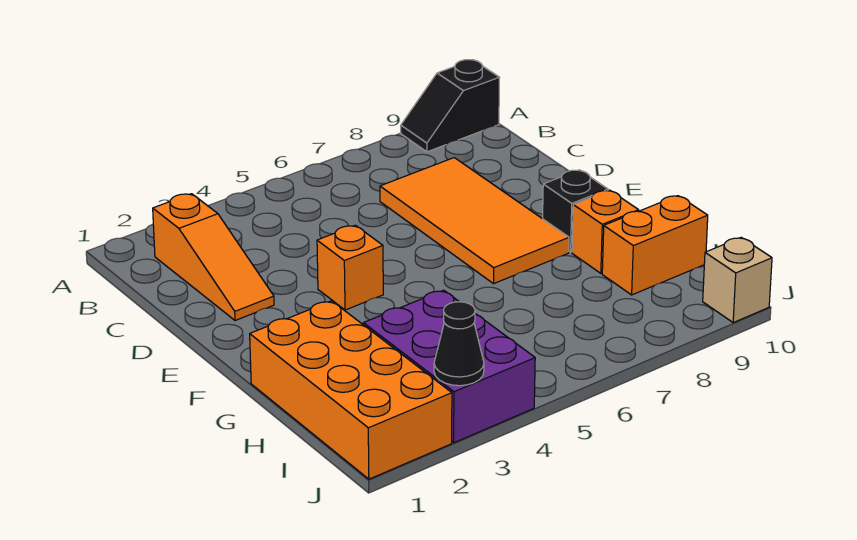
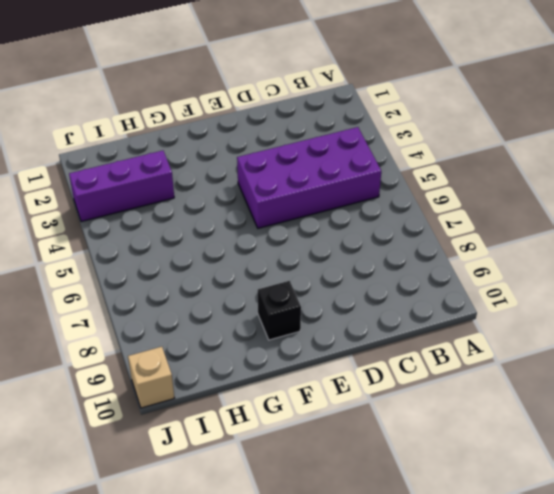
purple brick B4:E5 level 1 -> orange brick E4 level 1
purple brick H3:J3 level 1 -> purple brick H3:J4 level 1
none -> black slope A9:A10 level 1 top 10
none -> orange slope B2:D2 level 1 top B

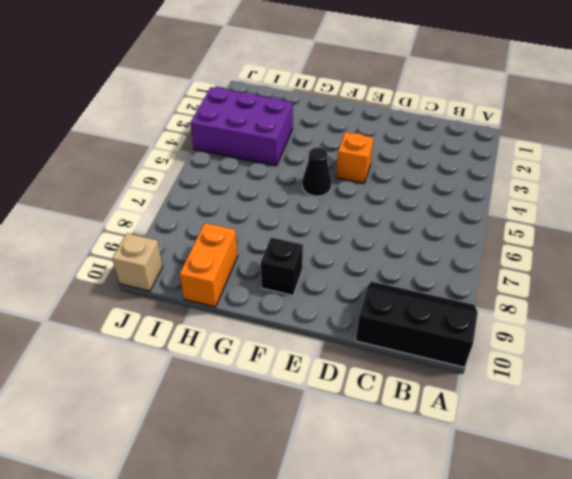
black slope A9:C10 level 1 top 10 -> black slope A9:A10 level 1 top 10
black cone F5 level 1 -> black cone J3 level 2
none -> orange slope B2:D2 level 1 top B
none -> orange tile C7:F8 level 1

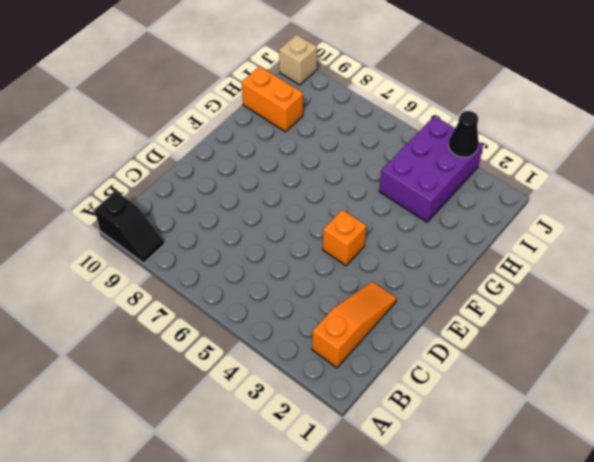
none -> orange tile C7:F8 level 1
none -> black brick F9 level 1

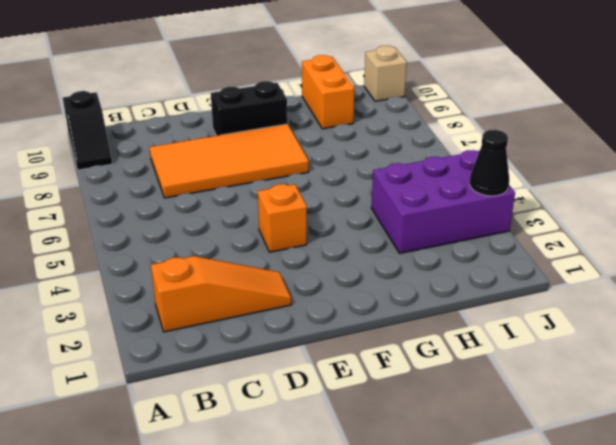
black brick E9:F9 level 1 -> black brick F9 level 1
none -> orange brick G1:J2 level 1
none -> orange brick G9 level 1

